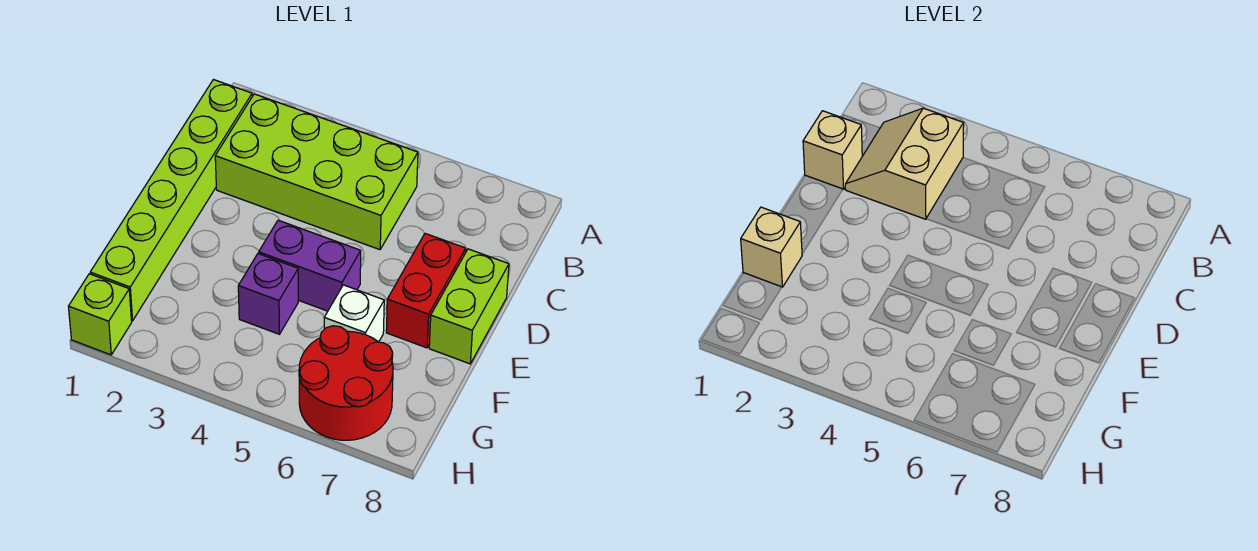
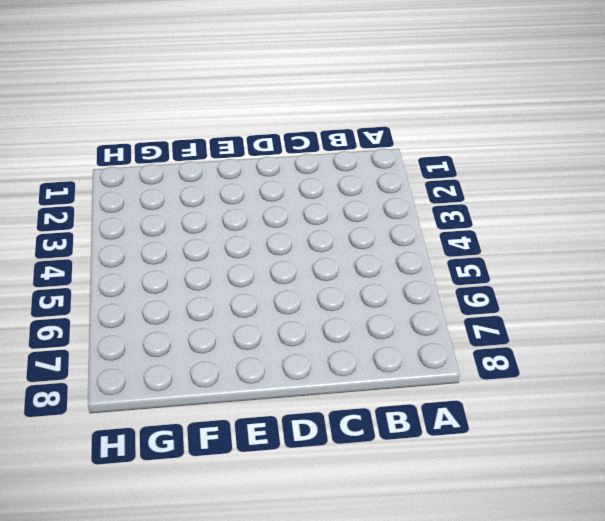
none -> lime brick B1:G1 level 1
none -> lime brick B2:C5 level 1
none -> red brick D7:E7 level 1

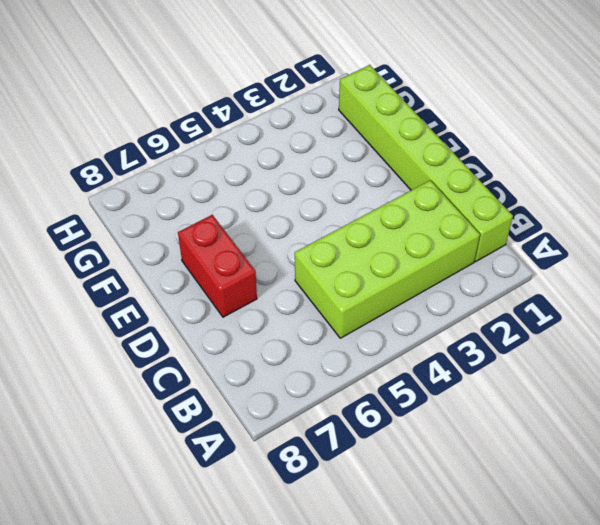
none -> lime brick D8:E8 level 1
none -> purple brick E4:E5 level 1
none -> purple brick F4 level 1

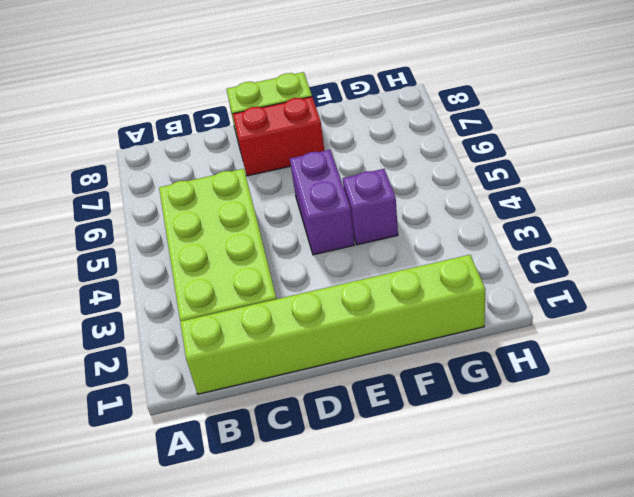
none -> white brick F6 level 1
none -> red round brick G6:H7 level 1
none -> lime brick H1 level 1

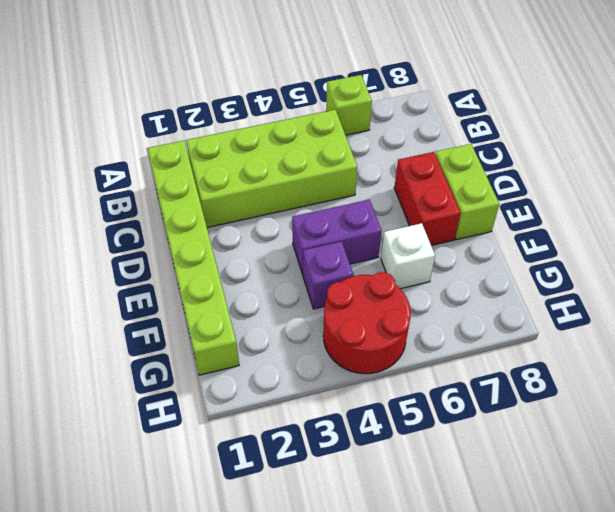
lime brick A6 level 1 -> lime brick H1 level 1
red round brick G4:H5 level 1 -> red round brick G6:H7 level 1
none -> tan slope B2:C3 level 2 top 3
none -> tan brick C1 level 2
none -> tan brick F1 level 2

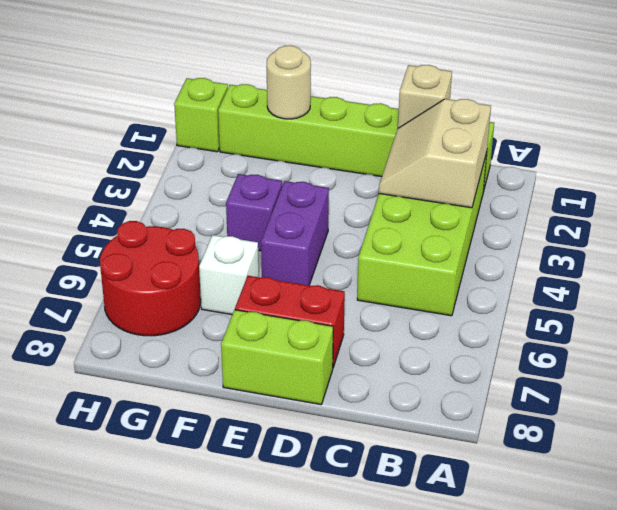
tan slope B2:C3 level 2 top B -> tan slope B2:C3 level 2 top 3
tan round brick F1 level 2 -> tan brick F1 level 2

